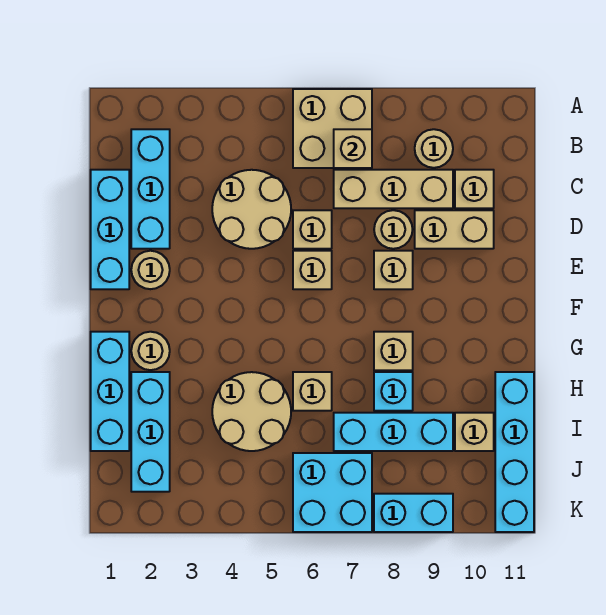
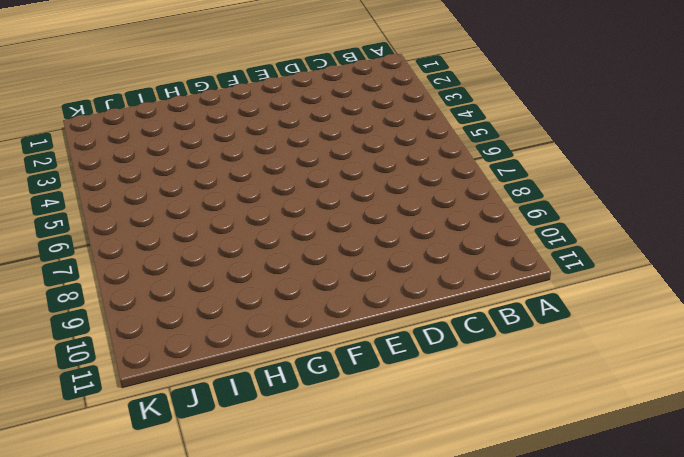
none -> tan brick A6:B7 level 1
none -> cyan brick B2:D2 level 1
none -> tan round brick B9 level 1

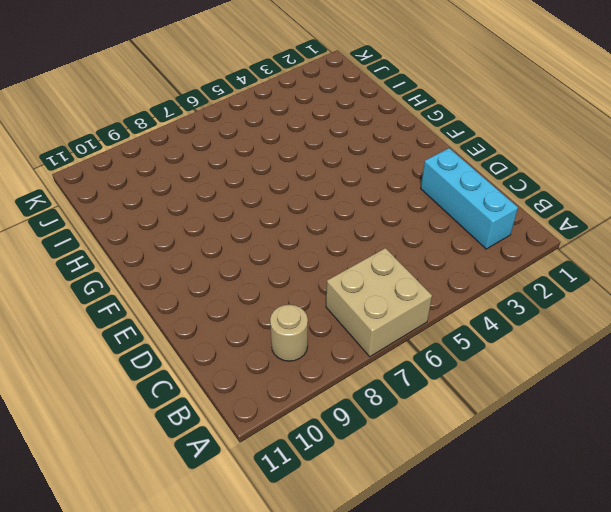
none -> cyan brick C1:E1 level 1
none -> tan round brick C4:D5 level 1
none -> tan brick C7:C9 level 1

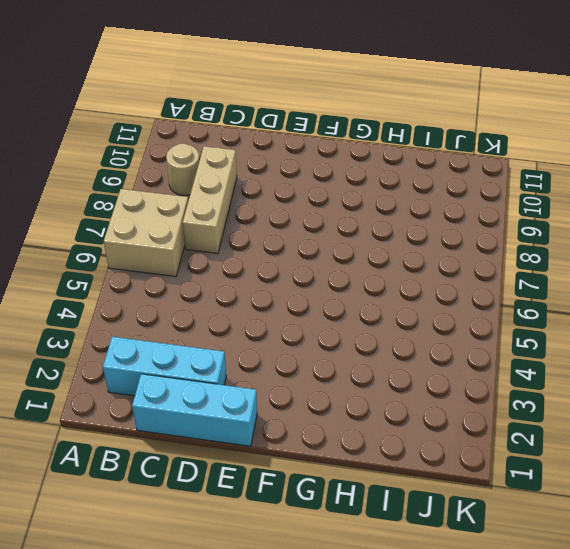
none -> tan round brick C4:D5 level 1
none -> tan brick C10 level 1
none -> tan brick D6 level 1

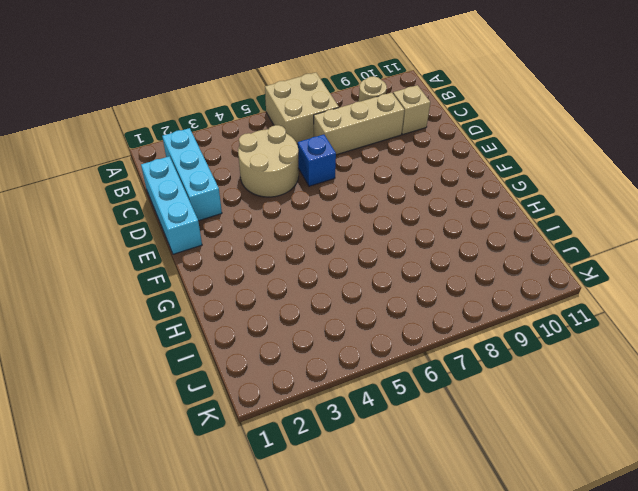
blue brick D6 level 1 -> tan brick D6 level 1
none -> tan round brick D8 level 1
none -> tan brick D9:D10 level 1
none -> tan round brick E2 level 1

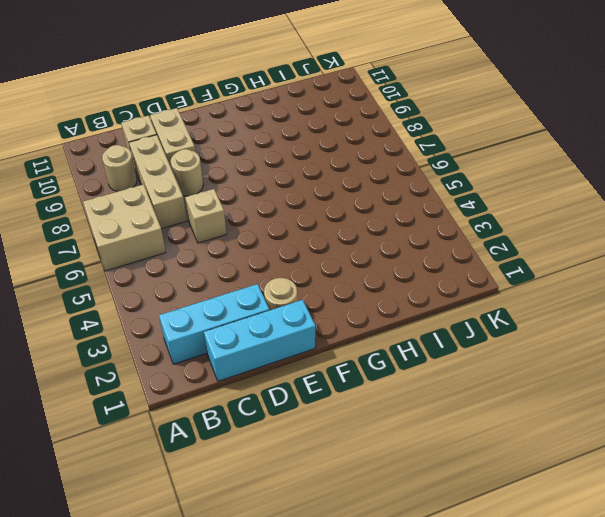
none -> tan round brick C4:D5 level 1
none -> tan brick E6 level 1
none -> tan brick E8 level 1

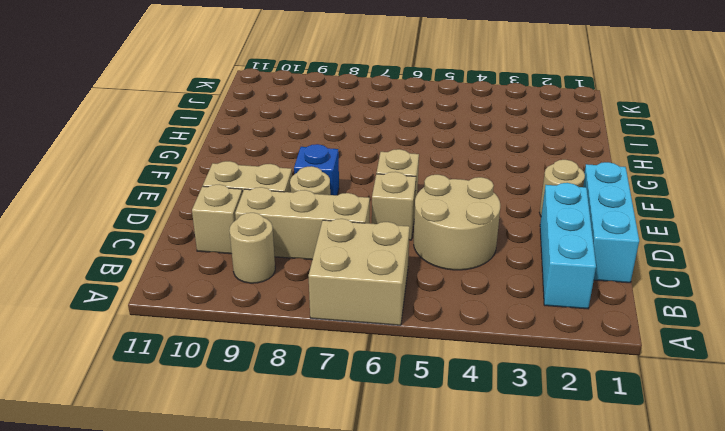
blue brick E8 level 1 -> tan brick E8 level 1
none -> cyan brick G1:I1 level 1
none -> tan round brick G2 level 1
none -> tan brick G8 level 1

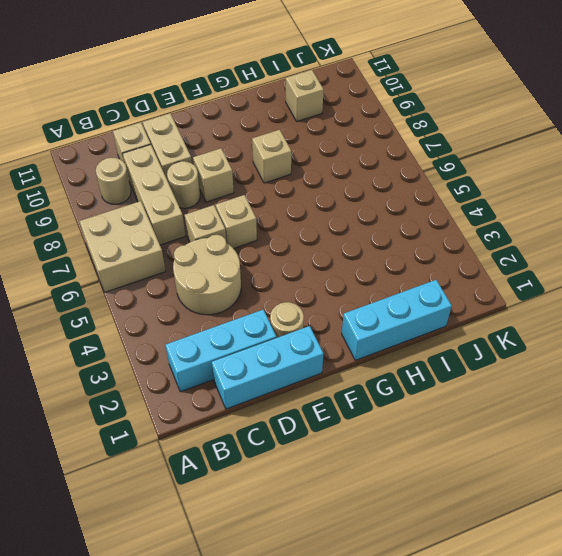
none -> tan round brick G2 level 1
none -> cyan brick H2:J2 level 1
none -> tan round brick H4:I5 level 1

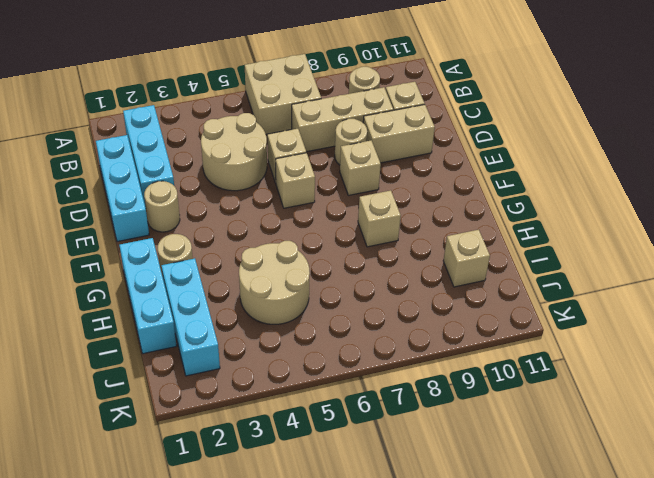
none -> tan brick H6 level 1
none -> cyan brick H8 level 1
none -> cyan brick H11:K11 level 1

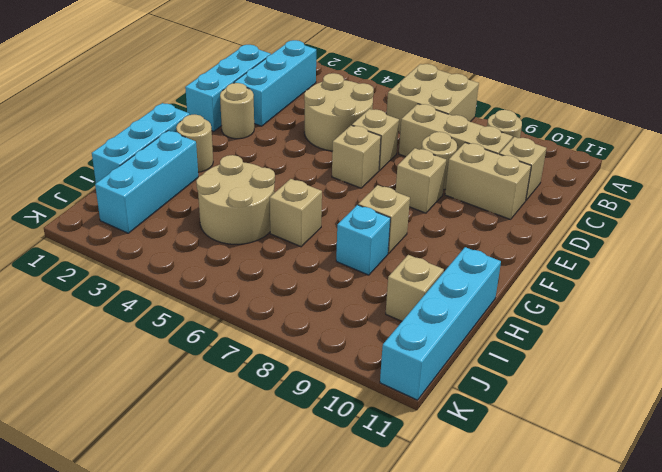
none -> cyan brick I7:I9 level 1
none -> cyan brick J6:K7 level 1
none -> cyan brick K8:K9 level 1

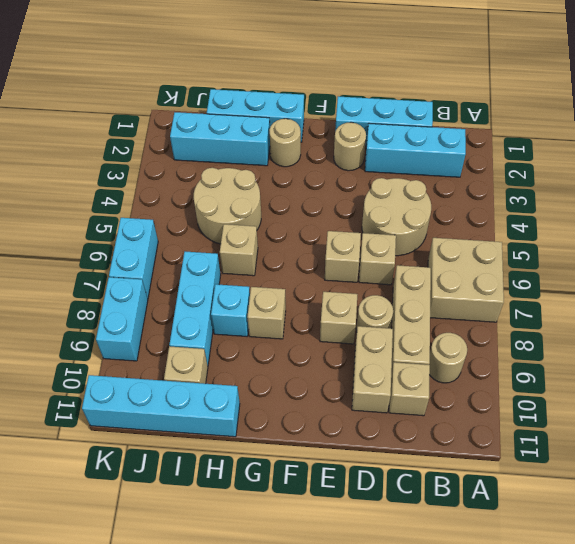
cyan brick K6:K7 level 1 -> cyan brick J6:K7 level 1
none -> tan brick B7 level 2

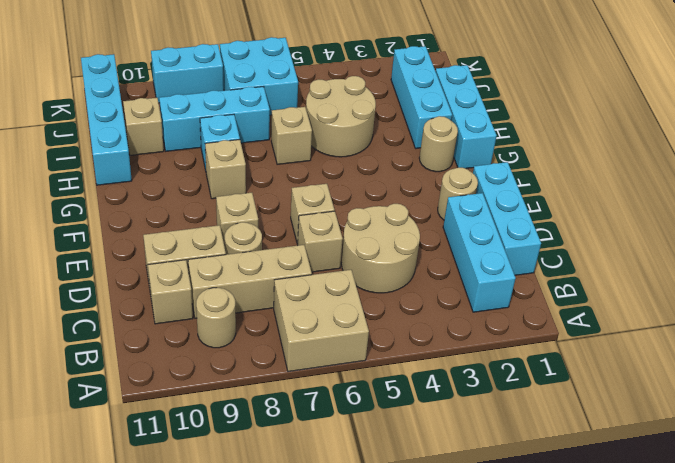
none -> tan brick B7 level 2

